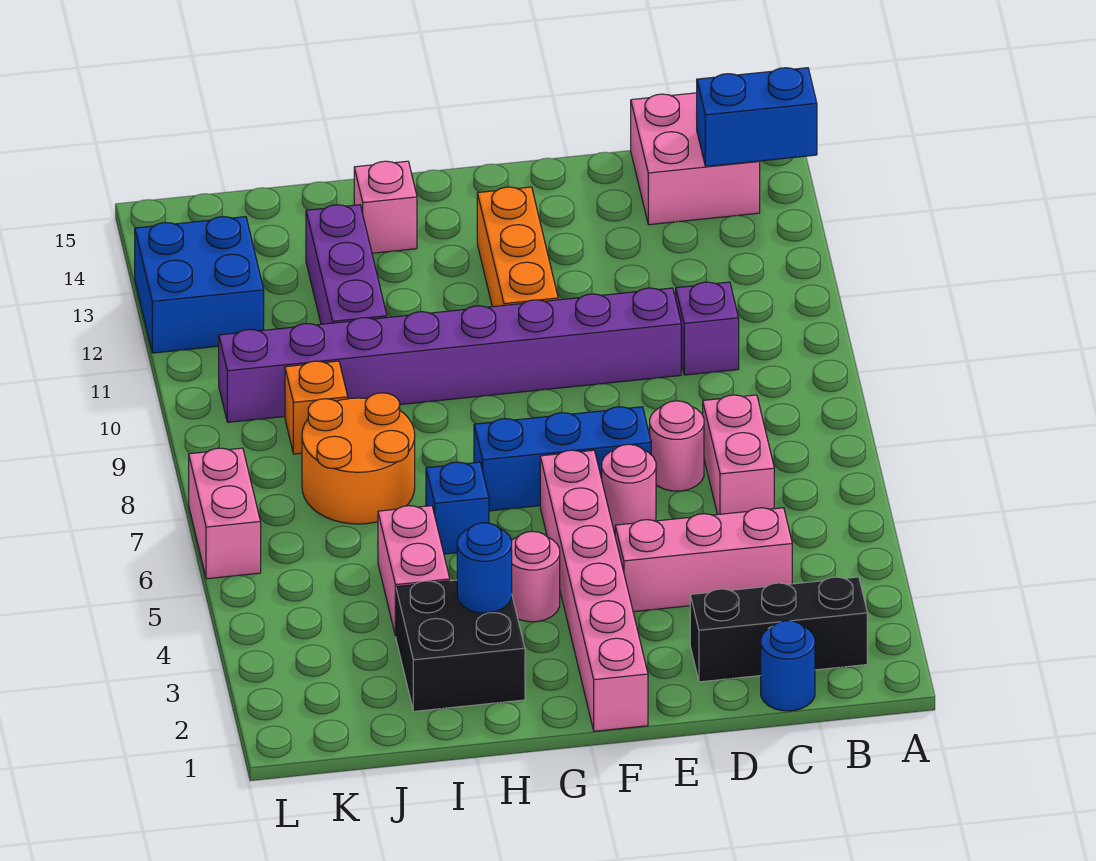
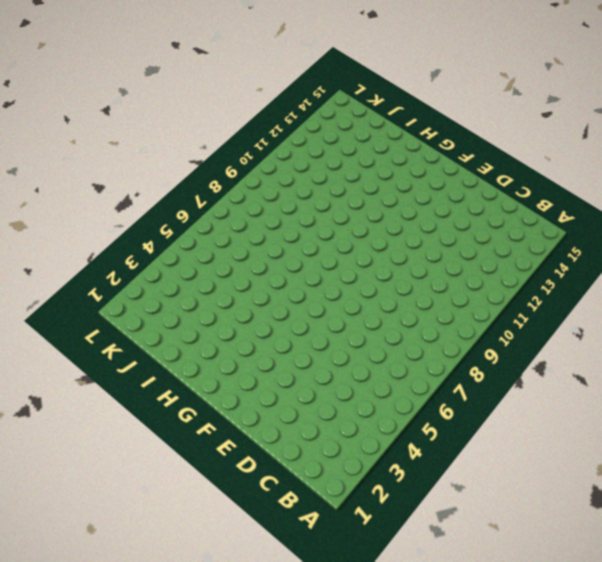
none -> black brick B2:D2 level 1
none -> pink brick B14:C15 level 1
none -> blue round brick C1 level 1

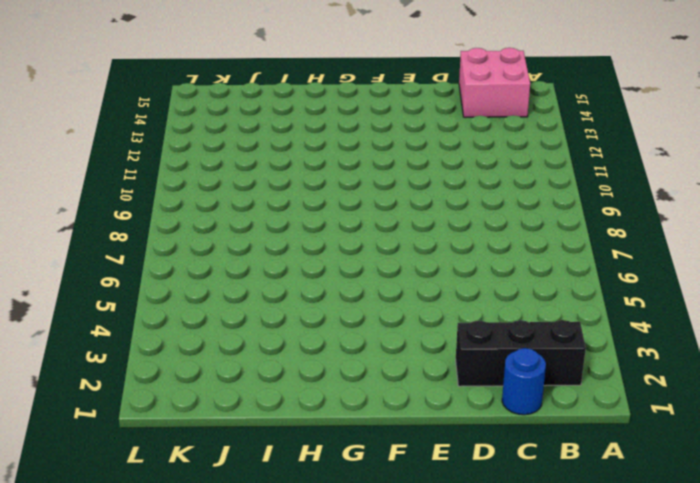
none -> pink brick C4:E4 level 1
none -> pink brick C6:C7 level 1
none -> purple brick C10 level 1

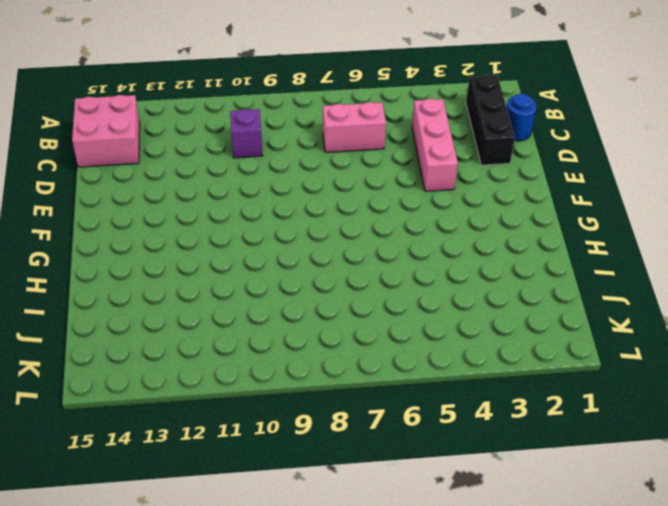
none -> pink round brick D7 level 1
none -> purple brick D10:K10 level 1
none -> pink round brick E6 level 1

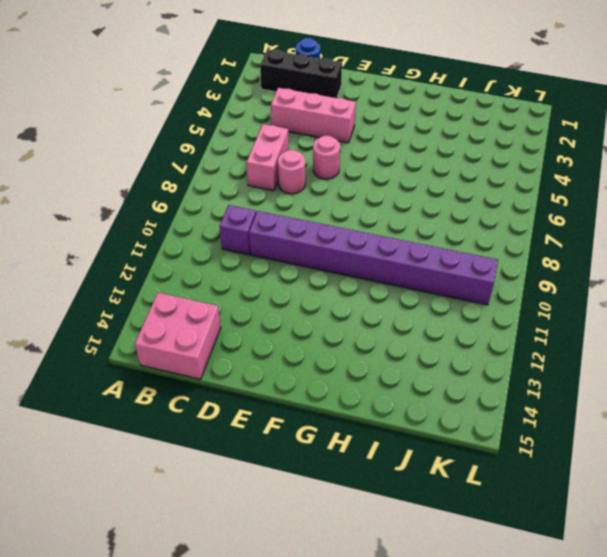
none -> blue brick E7:G7 level 1
none -> pink brick F1:F6 level 1
none -> orange brick F11:F13 level 1

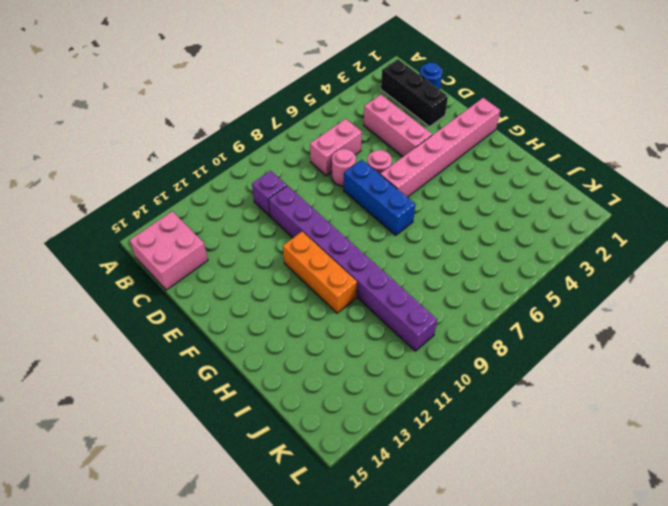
orange brick F11:H11 level 1 -> orange brick F11:F13 level 1
none -> pink round brick G4 level 1
none -> black brick H2:I3 level 1
none -> blue brick H6 level 1

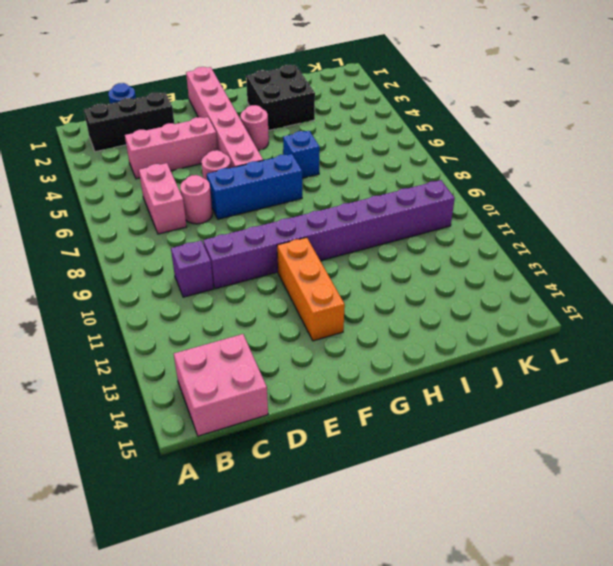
none -> pink brick H14 level 1
none -> pink brick I4:I5 level 1
none -> orange round brick I7:J8 level 1

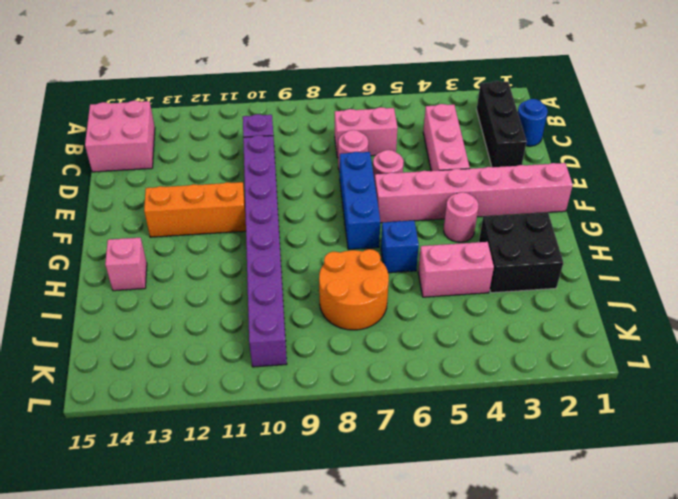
none -> purple brick I11:I13 level 1
none -> orange brick J9 level 1
none -> blue brick K12:L13 level 1

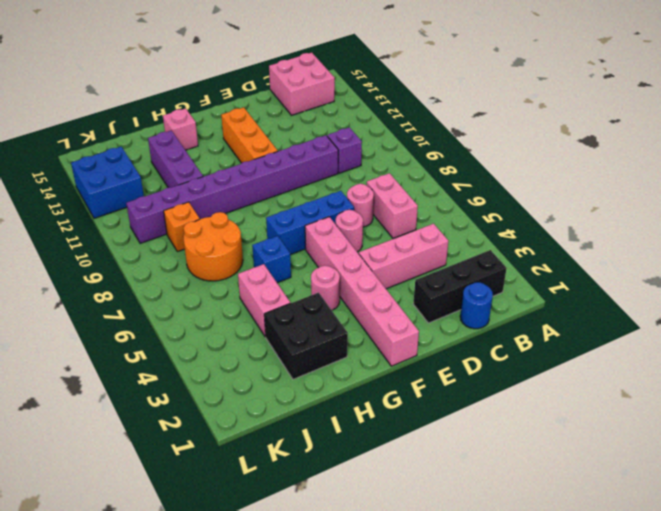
none -> pink brick L6:L7 level 1
none -> blue brick A14:B14 level 2
none -> blue round brick H3 level 2

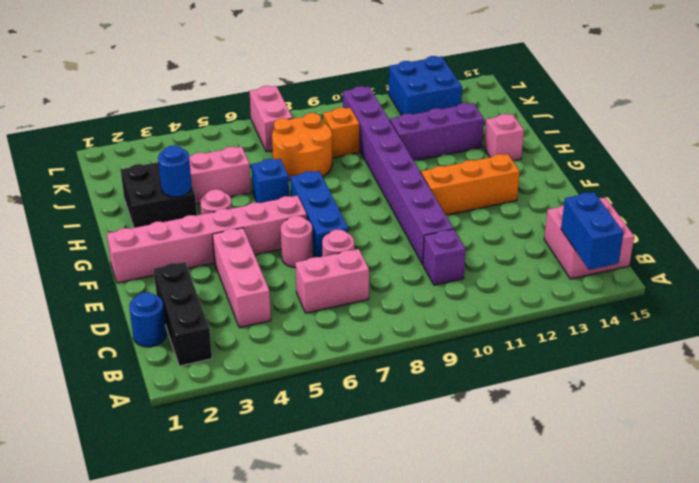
pink brick K7:L7 level 1 -> pink brick L6:L7 level 1

